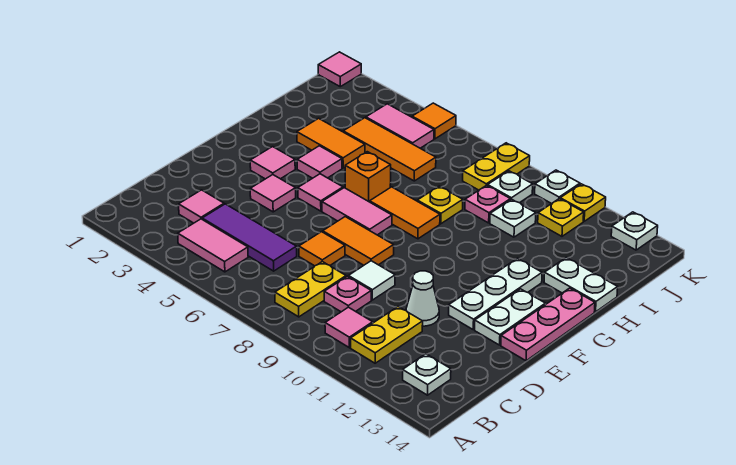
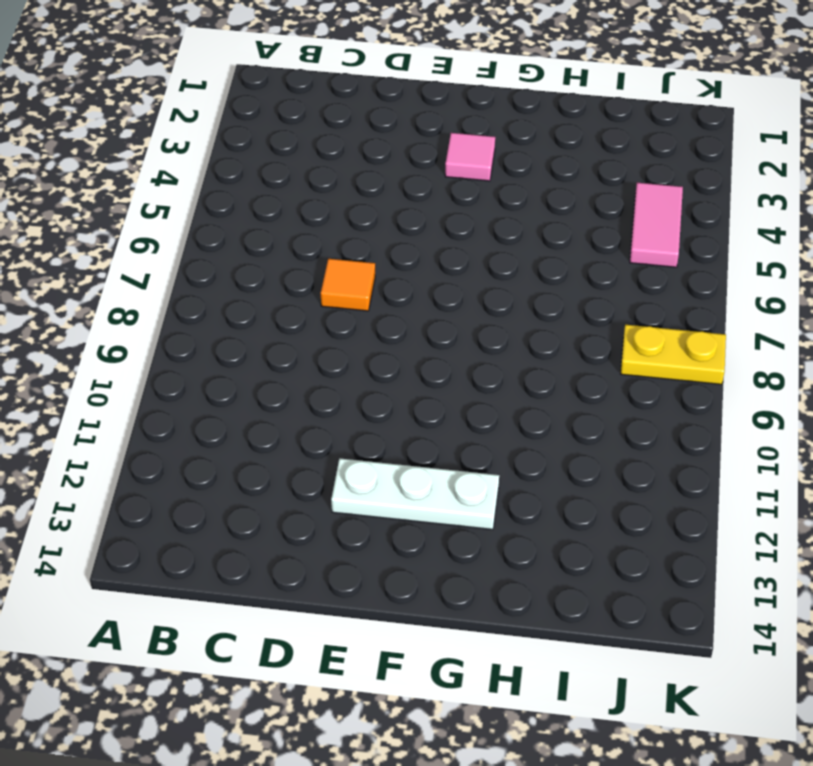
none -> pink tile B4:B5 level 1
none -> yellow plate B8:C8 level 1
none -> pink tile B10 level 1
none -> yellow plate B11:C11 level 1

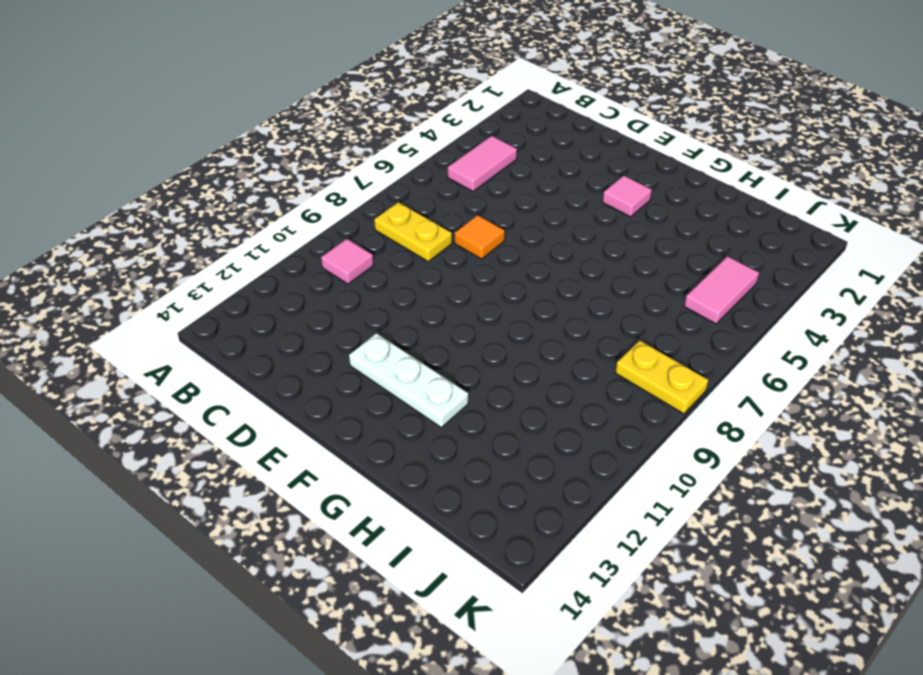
none -> yellow plate B11:C11 level 1
none -> white plate B13 level 1
none -> pink tile C3 level 1
none -> purple tile C4:C6 level 1

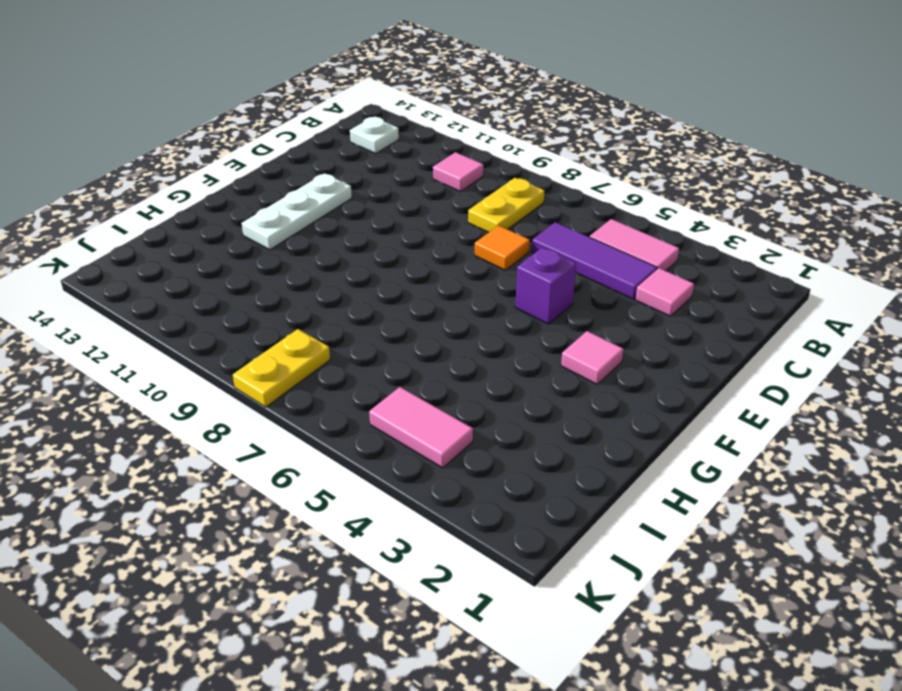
purple brick E5 level 1 -> none
none -> yellow plate B11:C11 level 1
none -> pink plate C9 level 1
none -> white tile D9 level 1
none -> white cone D11 level 1

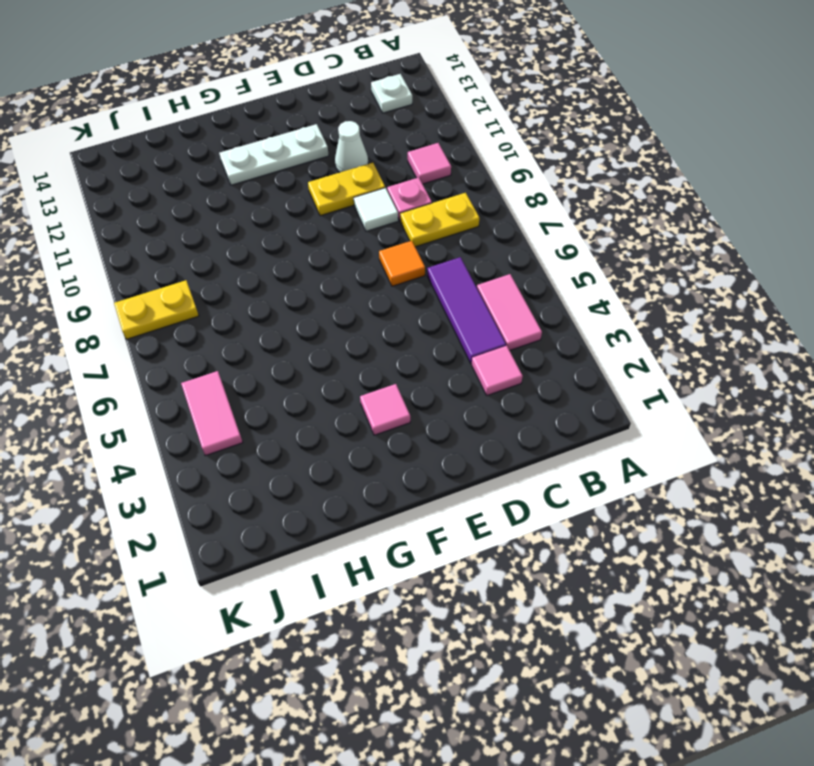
yellow plate D10:E10 level 1 -> yellow plate B11:C11 level 1
none -> pink tile E4 level 1
none -> orange tile E7:E8 level 1
none -> white plate E13:F13 level 1
none -> pink plate E14:G14 level 1

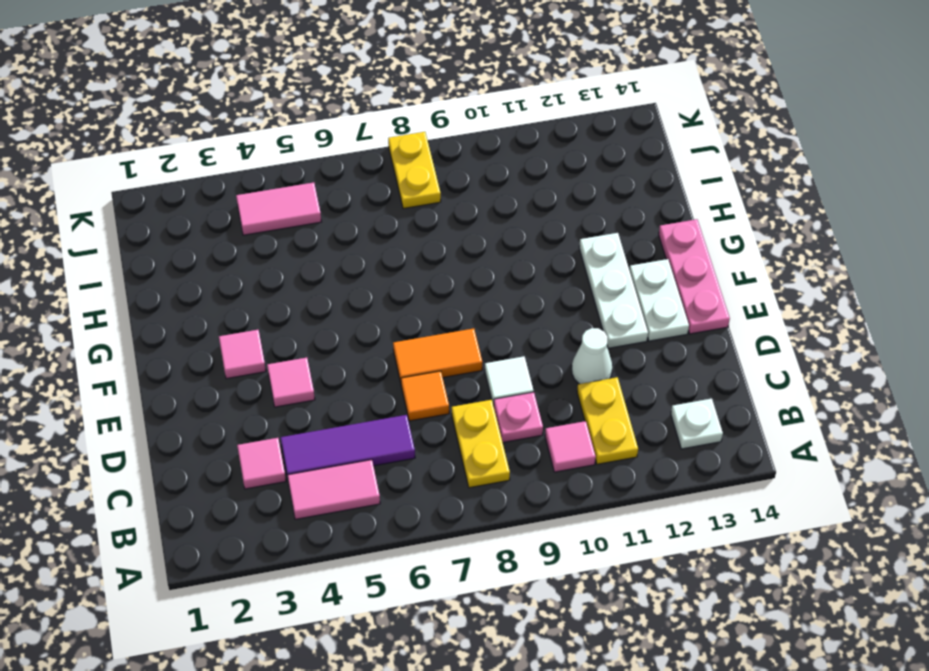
none -> pink tile F5 level 1
none -> pink tile F6:F7 level 1
none -> pink tile G4 level 1
none -> orange brick G6 level 1

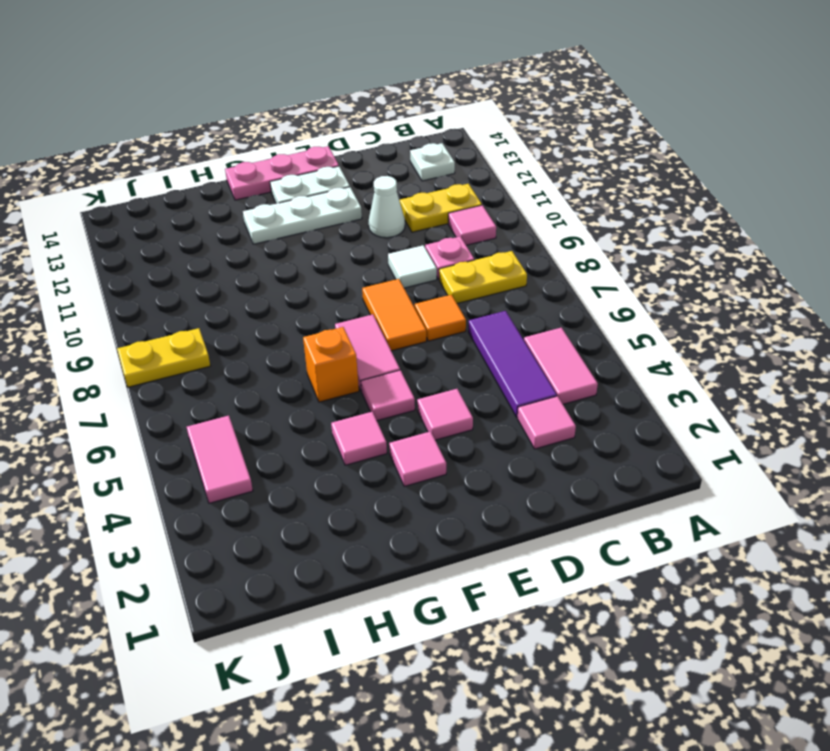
none -> orange tile G7:G8 level 1
none -> orange tile H3:H4 level 1
none -> yellow plate H8 level 1
none -> white plate H13:H14 level 1

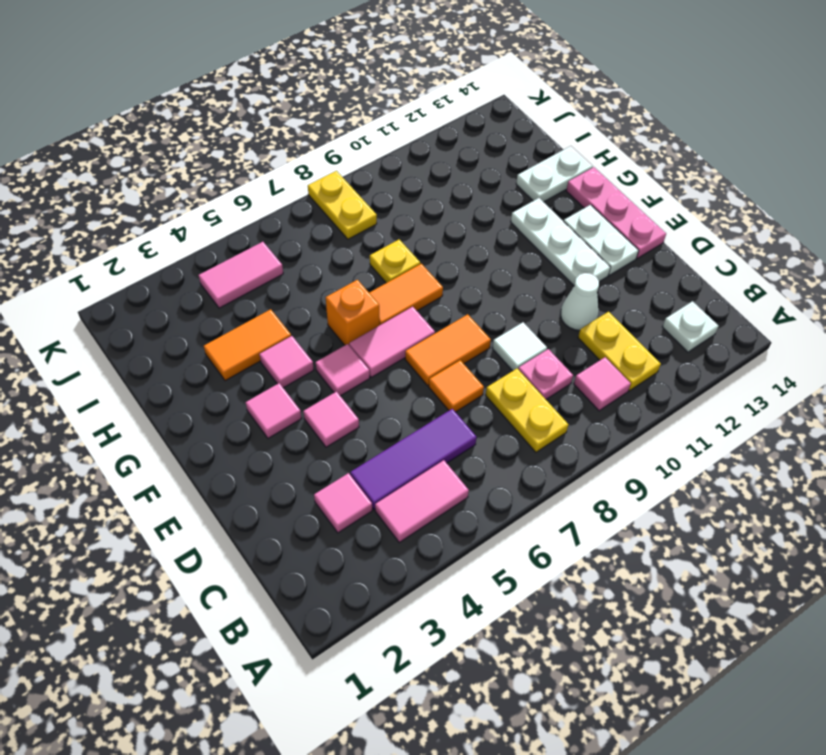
none -> orange tile I4:I6 level 1
none -> pink plate I9 level 1
none -> white plate I10 level 1
none -> white plate J9 level 1

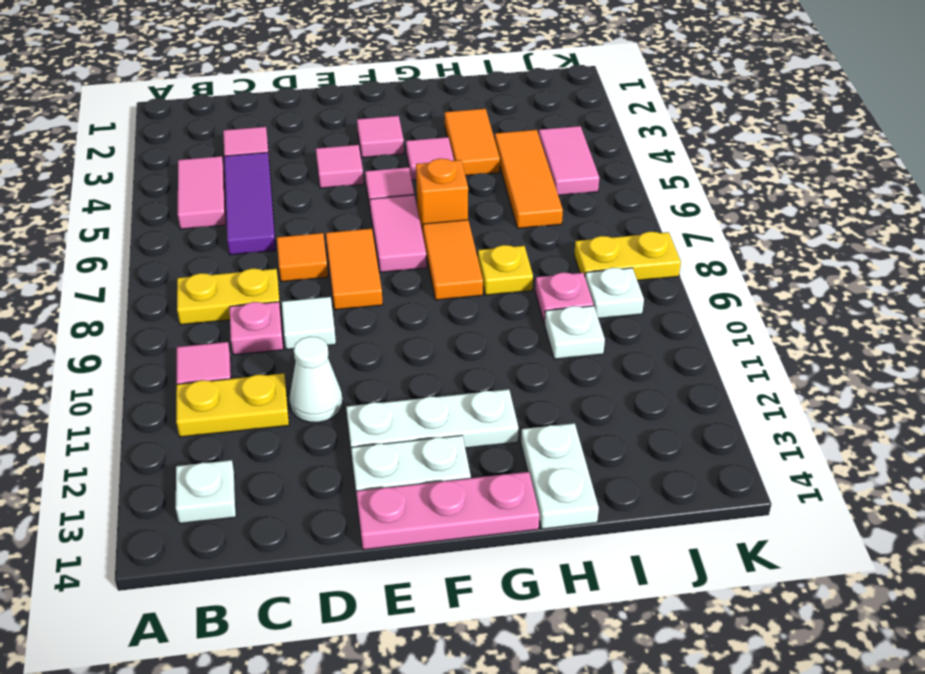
none -> yellow plate J11 level 1
none -> pink tile K1 level 1
none -> orange tile K5 level 1
none -> white plate K10 level 1

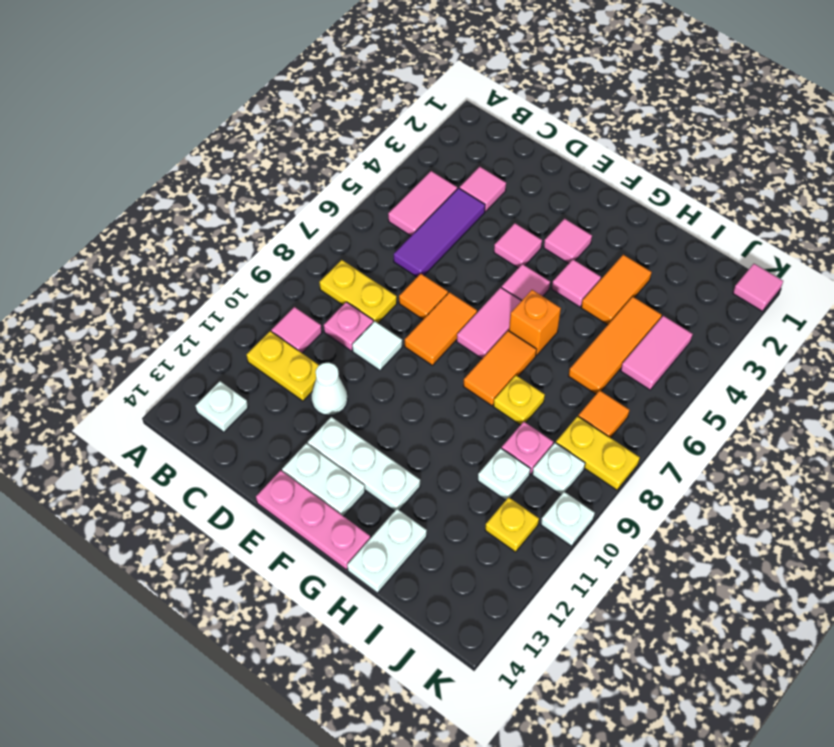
orange tile J7 level 1 -> orange tile K5 level 1
none -> yellow plate K11 level 1
none -> white plate K13 level 1

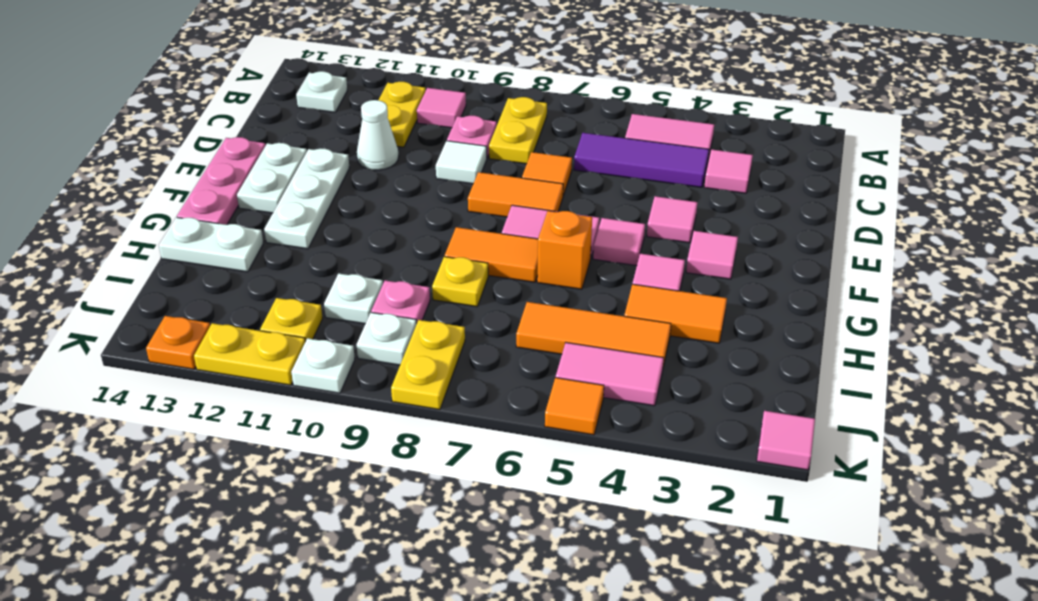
yellow plate K11:K12 level 1 -> yellow plate K11 level 1
orange plate K13 level 1 -> white plate K13 level 1

